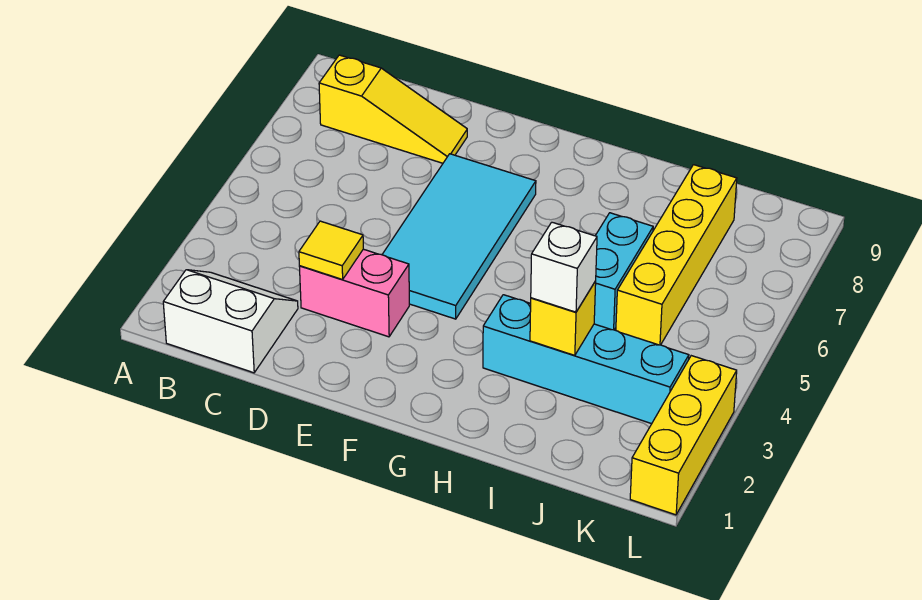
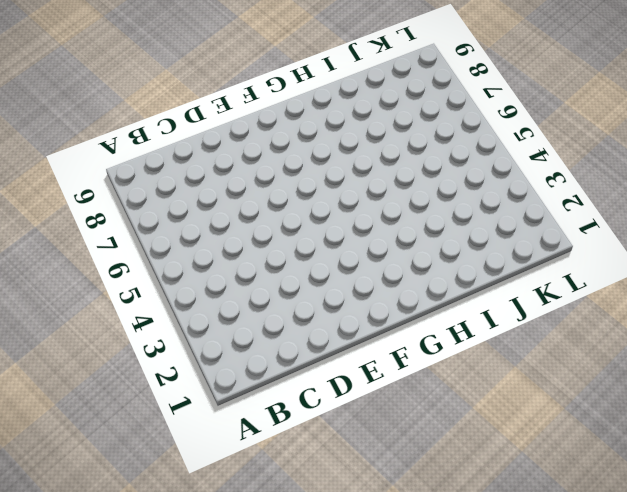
none -> white slope B1:C2 level 1 top 1
none -> yellow slope B8:D8 level 1 top B

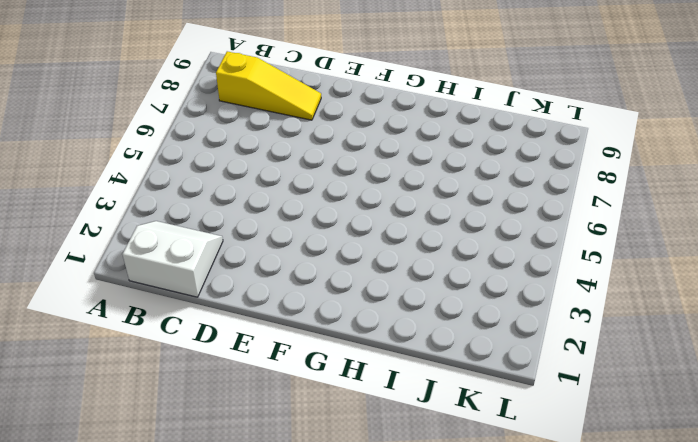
none -> pink brick D3:E3 level 1
none -> cyan tile E4:F7 level 1

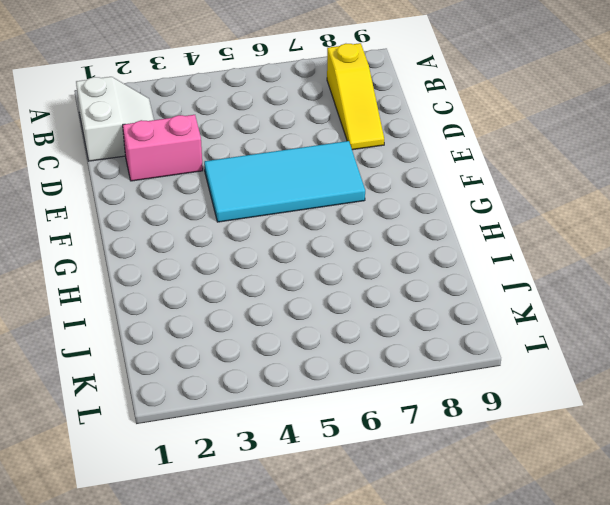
pink brick D2:D3 level 1 -> pink brick D3:E3 level 1
none -> cyan brick H3:K3 level 1
none -> cyan brick I5:I6 level 1

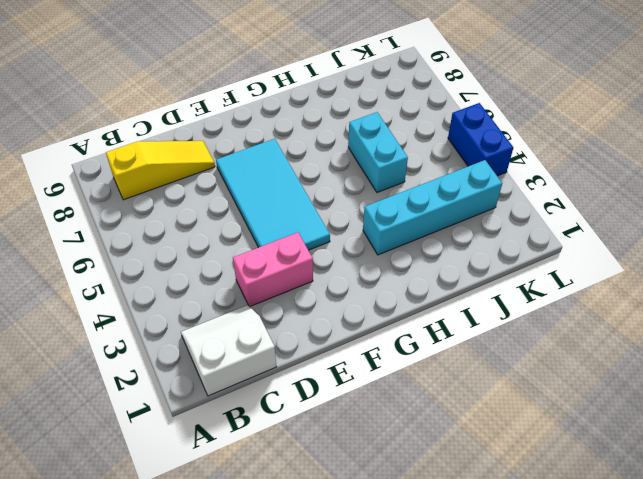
blue brick L4:L5 level 1 -> none
none -> yellow brick J5:J8 level 1
none -> yellow brick L1:L3 level 1

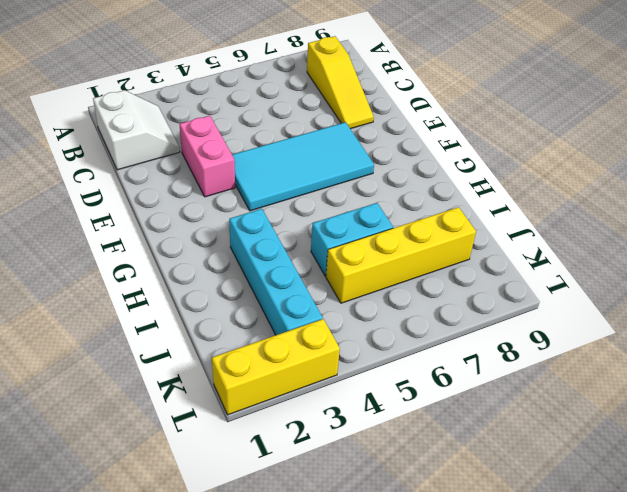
none -> yellow tile D3 level 2
none -> yellow brick I3 level 2

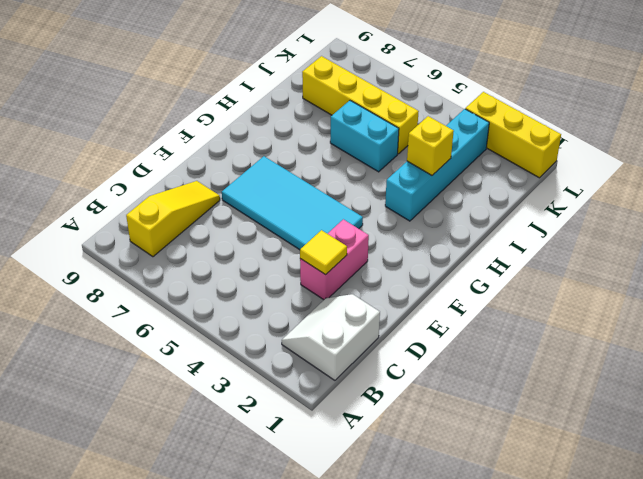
none -> white brick I3 level 3

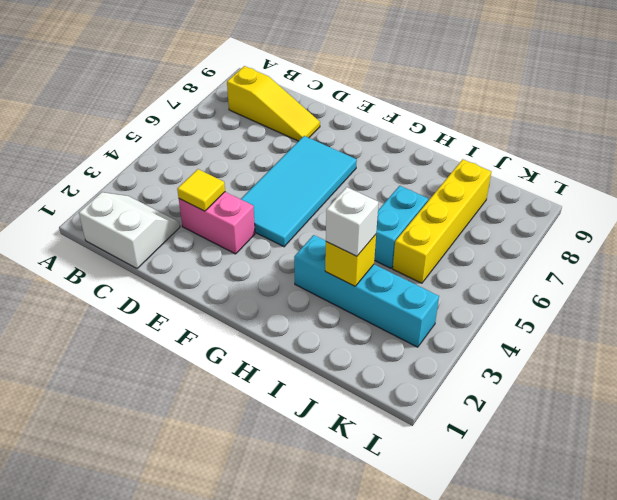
none -> yellow brick L1:L3 level 1

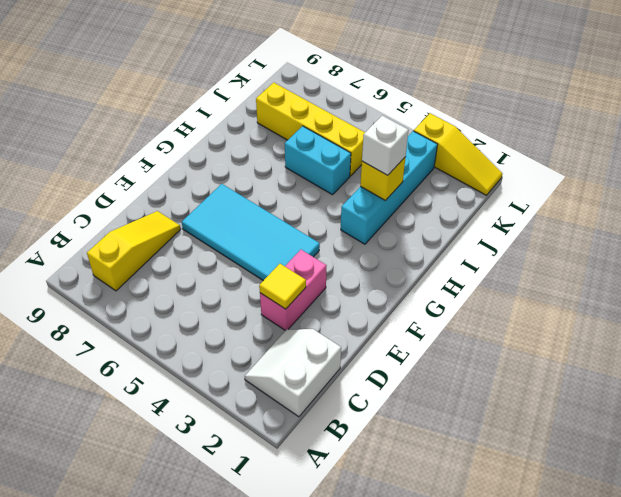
yellow slope L1:L3 level 1 top 3 -> yellow brick L1:L3 level 1

